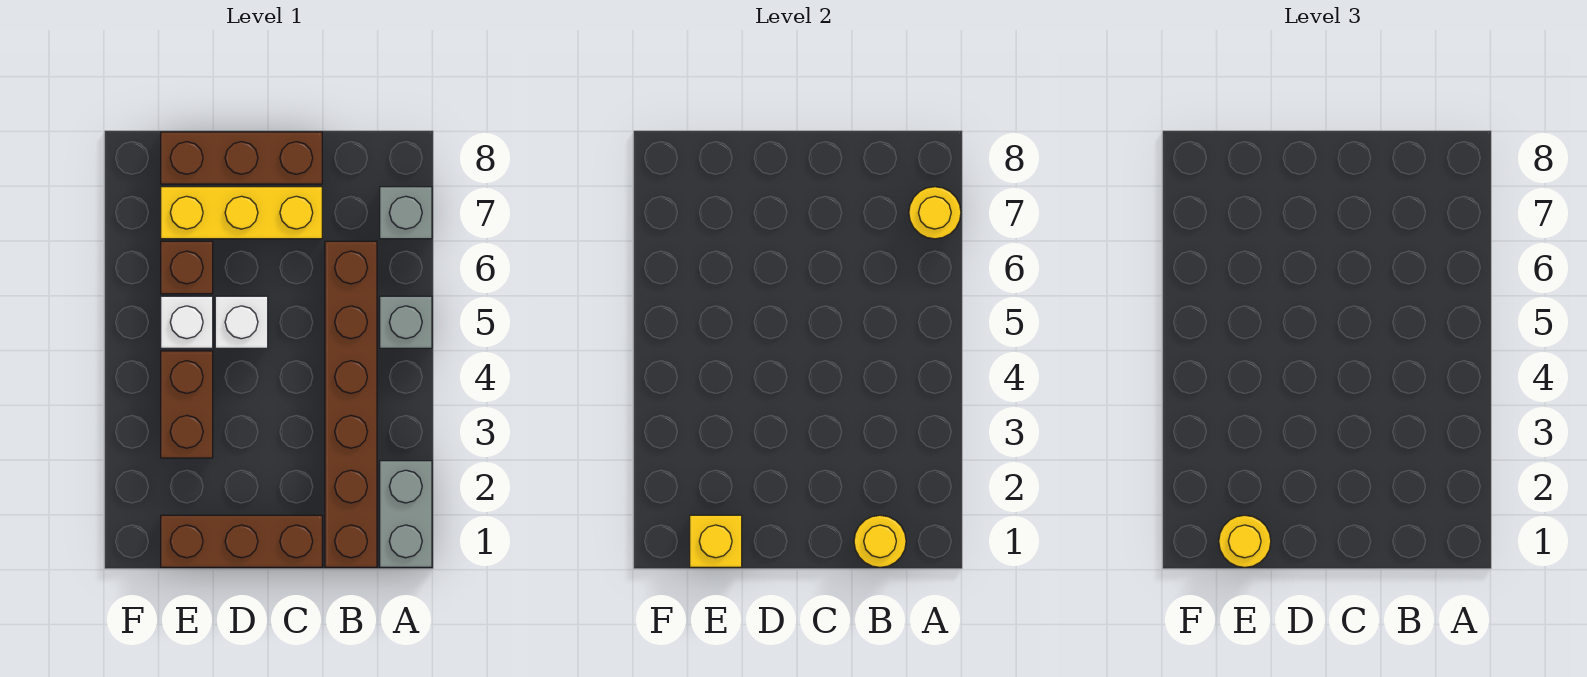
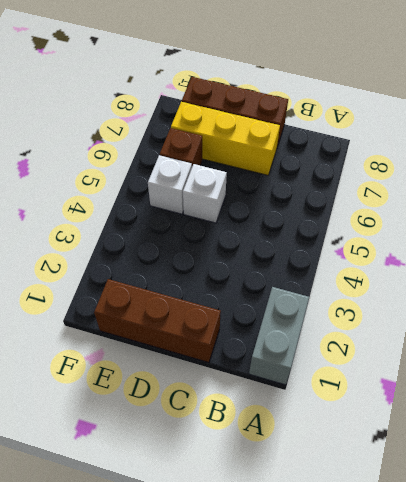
none -> grey brick A5 level 1
none -> grey brick A7 level 1
none -> brown brick B1:B6 level 1

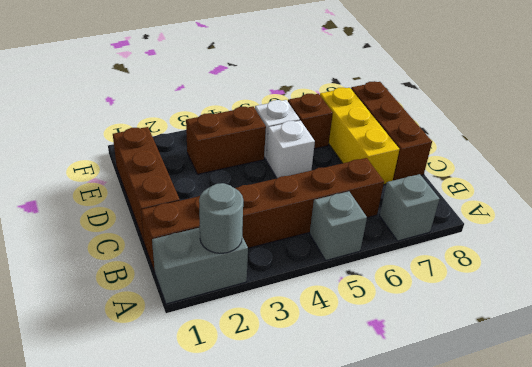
grey round brick A2 level 2 -> none
none -> yellow round brick A7 level 2
none -> yellow round brick B1 level 2
none -> yellow brick E1 level 2

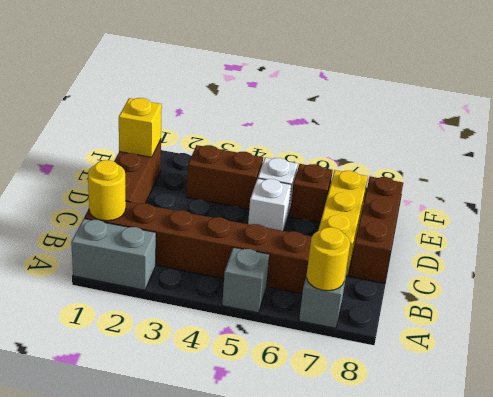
none -> yellow round brick E1 level 3

